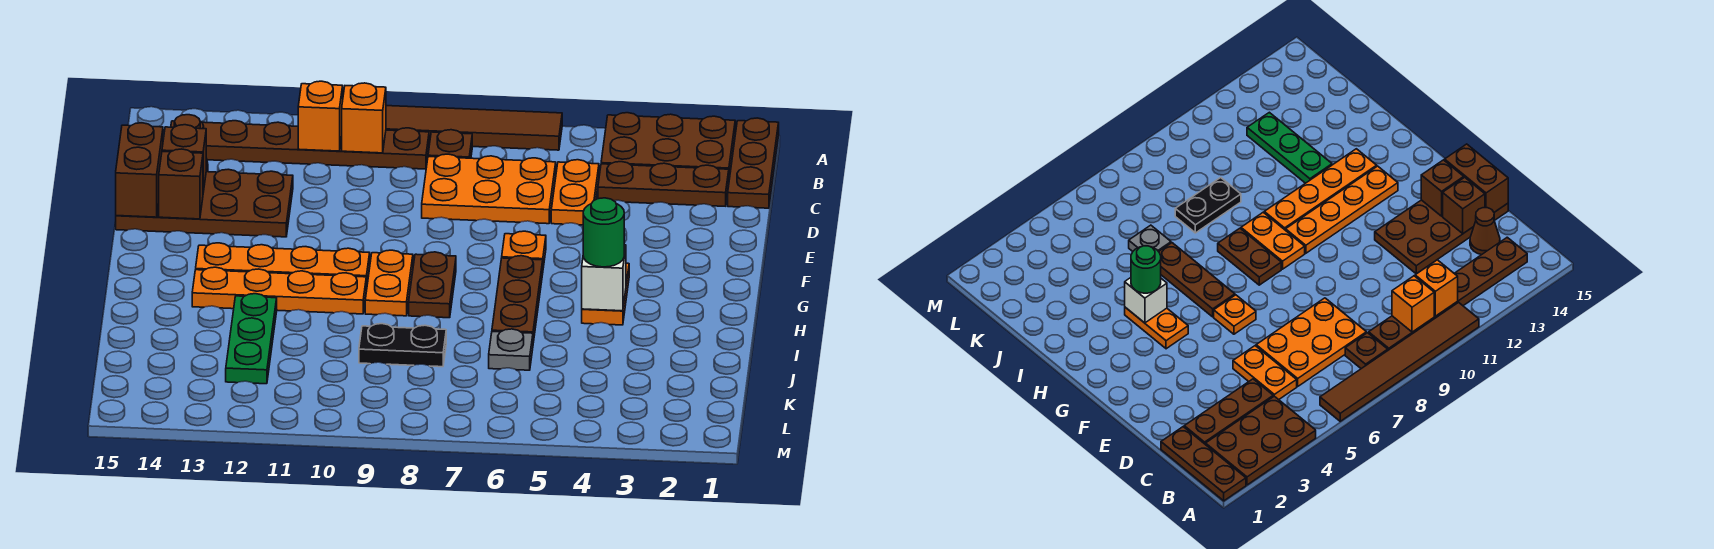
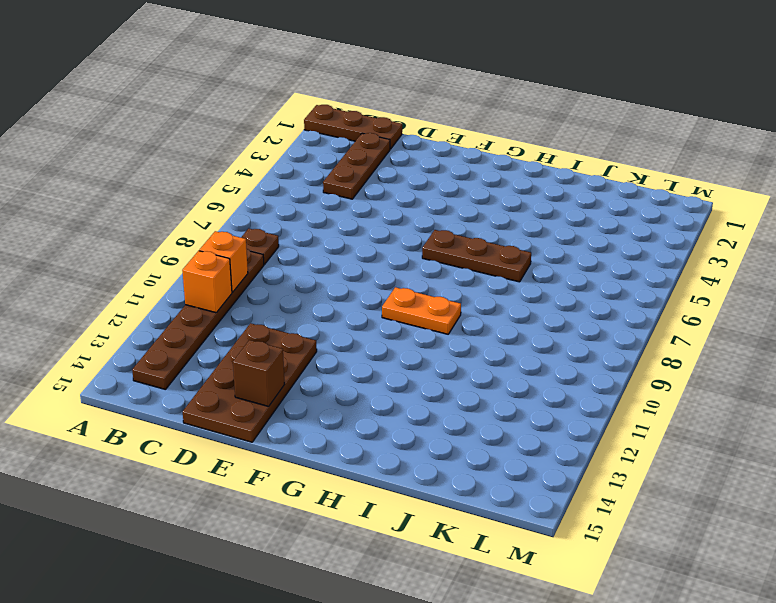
none -> brown plate A2:B4 level 1
none -> brown tile A6:A11 level 1
none -> orange plate C5:D5 level 1

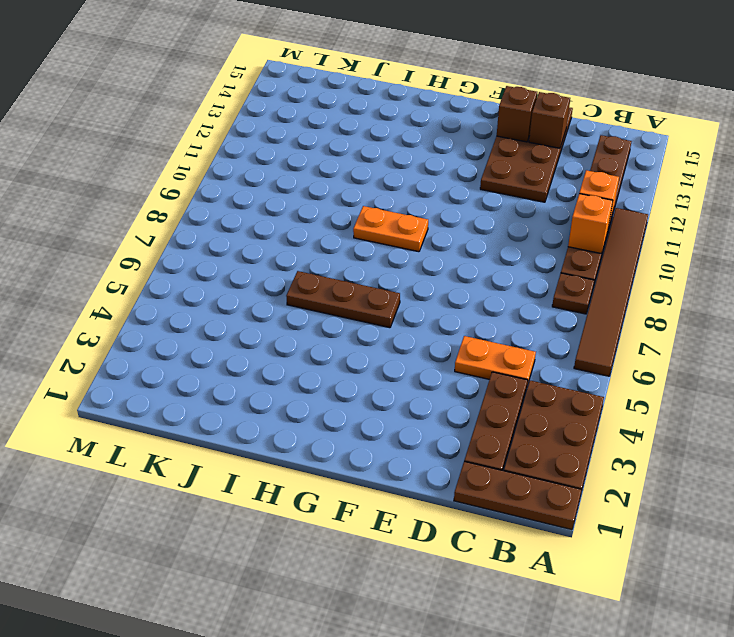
none -> orange plate C6:D8 level 1
none -> brown cone C14 level 1
none -> orange plate F6 level 1

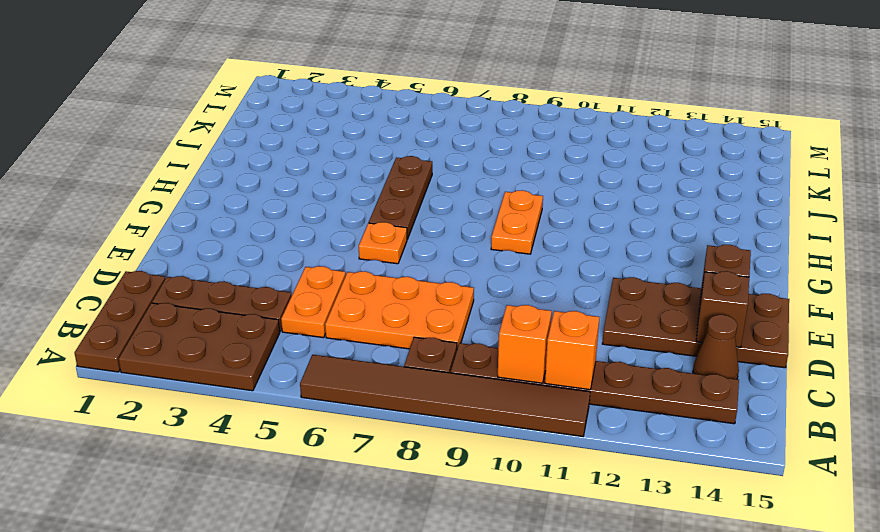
none -> orange plate G4:H4 level 1
none -> brown plate G8:H8 level 1
none -> orange plate G10:G13 level 1

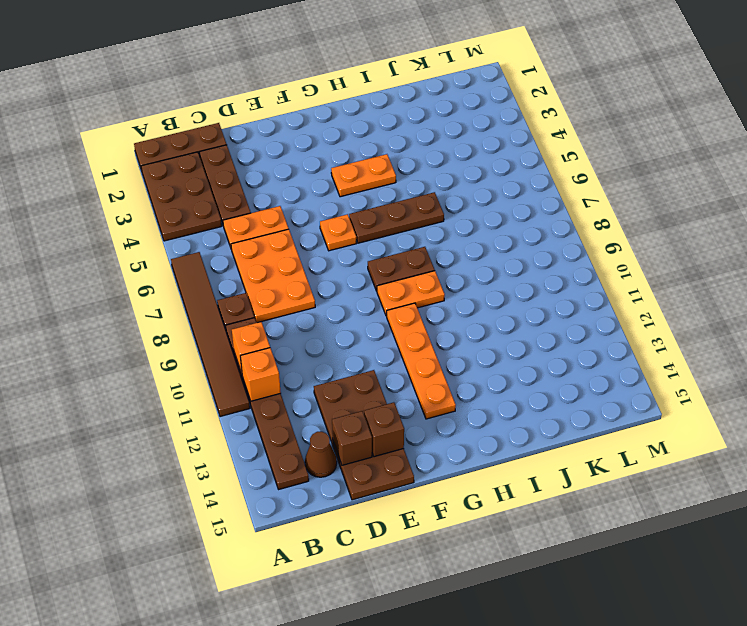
none -> orange plate H10:H13 level 1
none -> green plate I12:K12 level 1
none -> grey plate J6 level 1

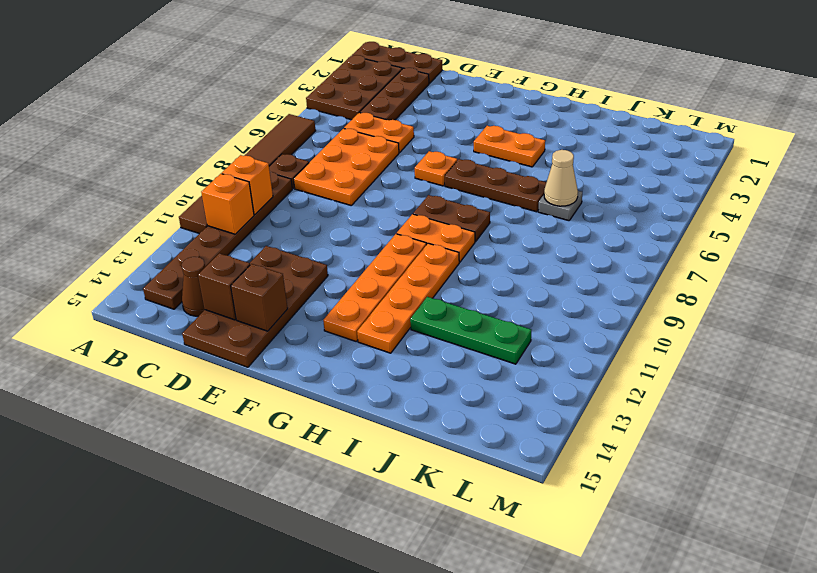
tan cone J6 level 2 -> none
none -> black plate J8:J9 level 1
none -> brown brick D15:E15 level 2
none -> white brick H4 level 2

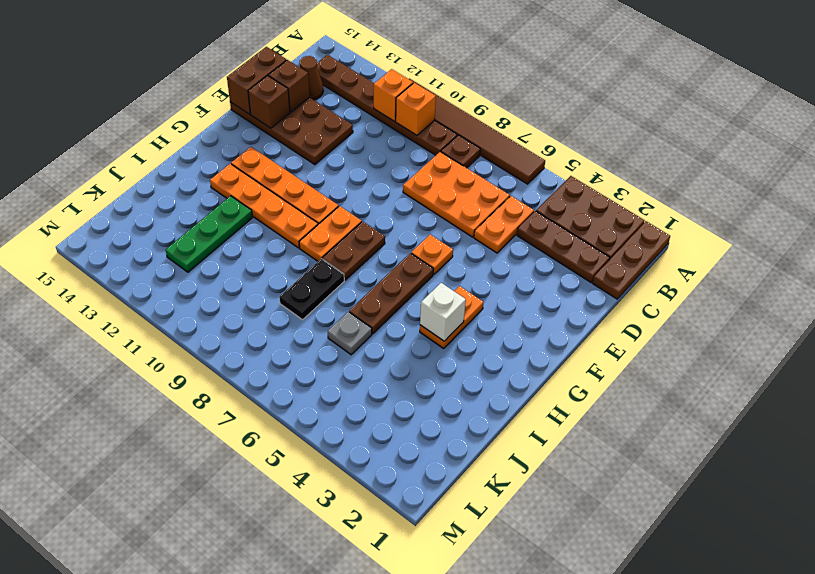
black plate I8:J8 level 1 -> black plate J8:J9 level 1
none -> green round brick H4 level 3

